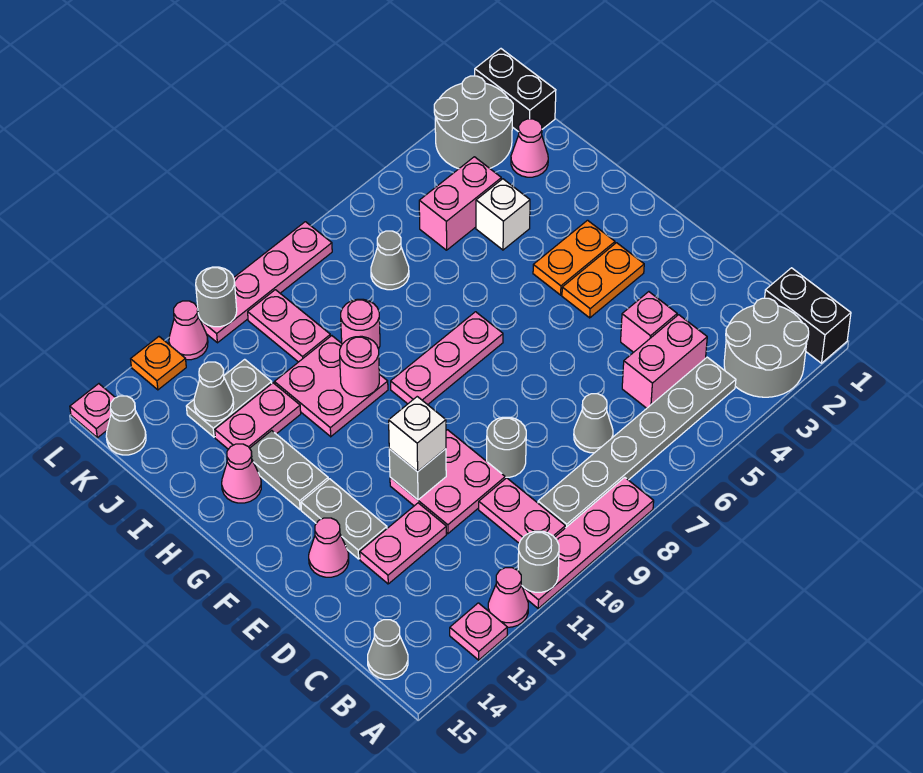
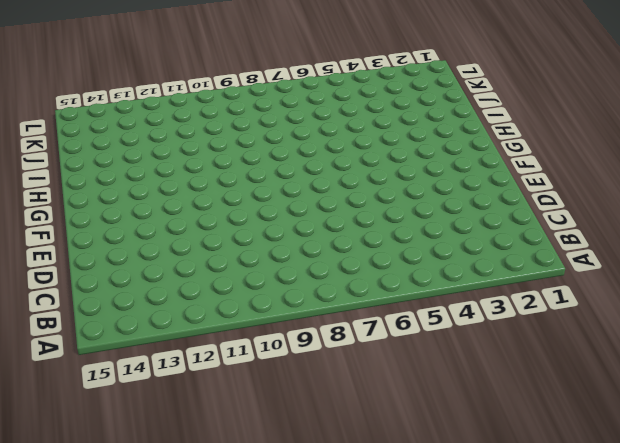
none -> black brick A1:B1 level 1
none -> grey round brick A2:B3 level 1
none -> pink plate A8:A11 level 1
none -> pink cone A12 level 1

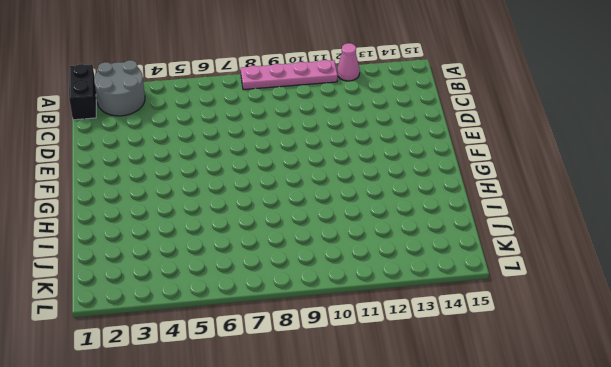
none -> pink plate A13 level 1
none -> grey plate B4:B9 level 1
none -> pink plate B10:C10 level 1
none -> grey cone B15 level 1

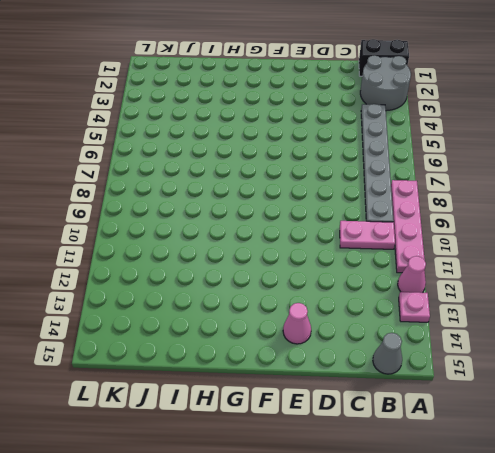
none -> pink brick C4:C5 level 1
none -> grey cone C7 level 1
none -> pink brick D4 level 1
none -> grey round brick D9 level 1

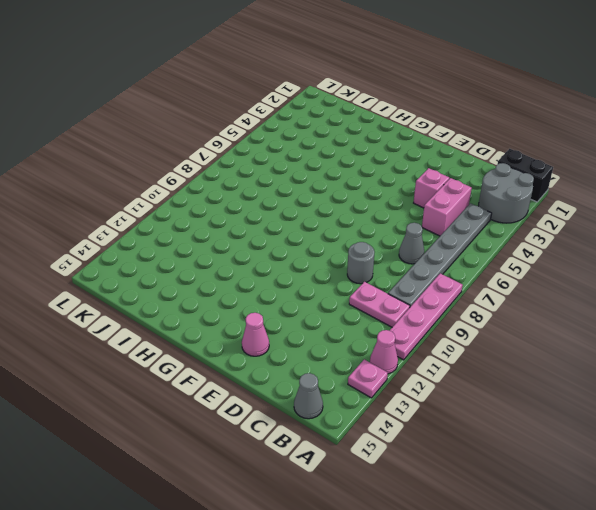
none -> pink plate D10:E11 level 1
none -> pink plate D12:D13 level 1
none -> grey plate E13:F13 level 1
none -> orange plate F3:F4 level 1

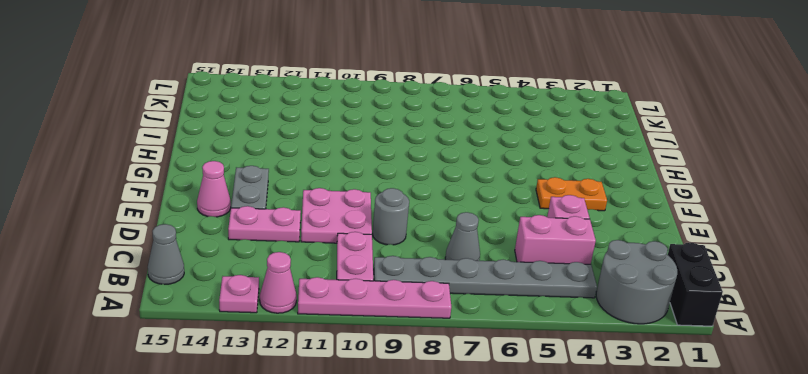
none -> orange plate G3:G4 level 1
none -> pink plate G7:G9 level 1
none -> grey plate G13:H13 level 1
none -> pink plate H10:I11 level 1

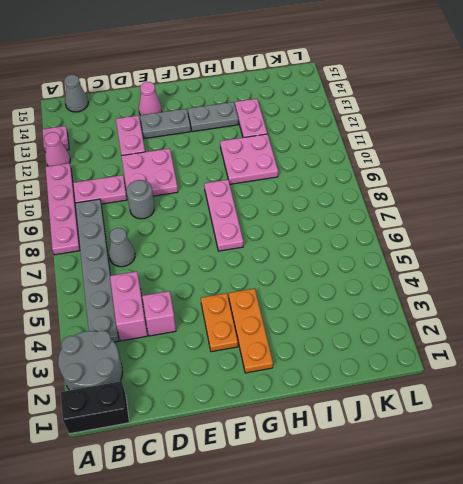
orange plate G2:G4 level 1 -> orange plate G3:G4 level 1
none -> pink cone H14 level 1
none -> white brick I4 level 1
none -> pink round brick I9 level 1
none -> pink cone J2 level 1

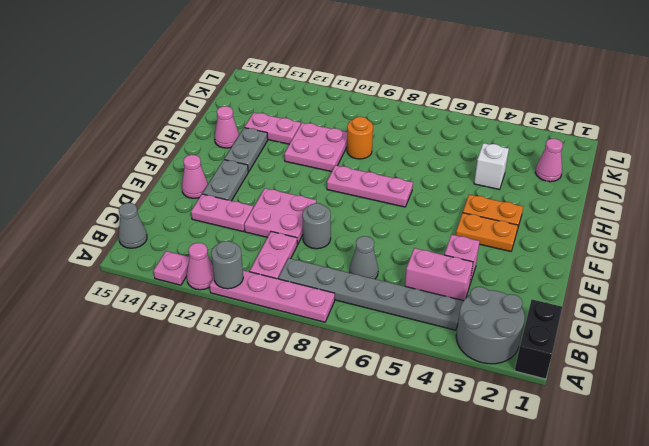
orange round brick I9 level 1 -> pink round brick I9 level 1
none -> pink brick J4:J5 level 1
none -> grey cone J7 level 1
none -> pink plate J10:K10 level 1
none -> grey plate J12:J13 level 1

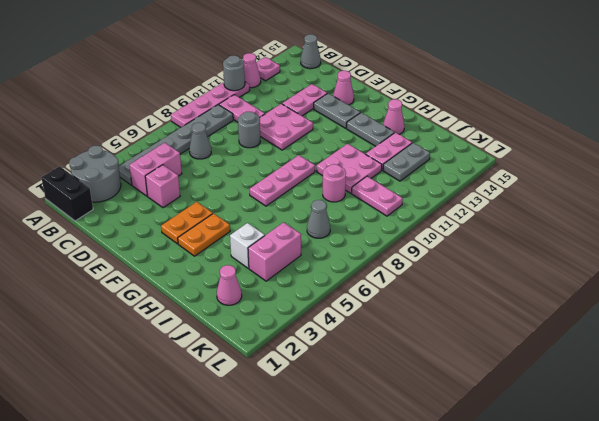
none -> black brick K1:L1 level 1
none -> grey round brick K2:L3 level 1
none -> grey cone K15 level 1
none -> pink plate L8:L11 level 1

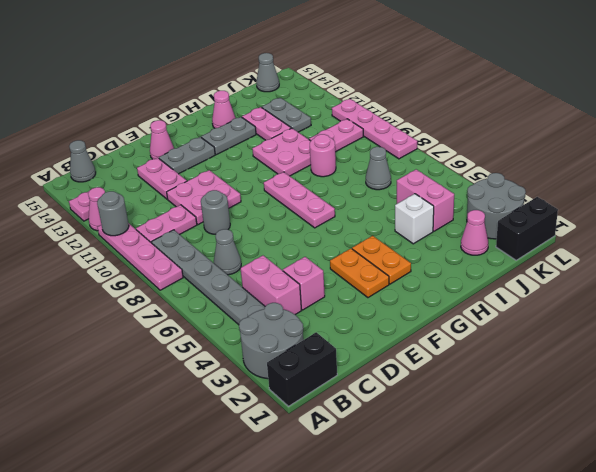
none -> pink cone L12 level 1
none -> orange plate L13 level 1
none -> pink plate L15 level 1
none -> grey brick E11 level 2

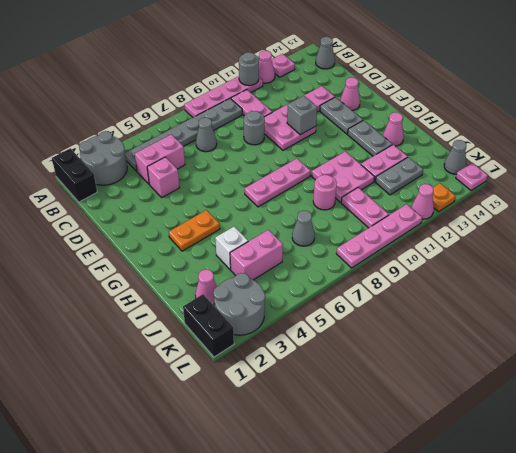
none -> orange plate F3:F4 level 1
none -> pink round brick H10 level 2
none -> grey cone J13 level 2
none -> grey round brick L11 level 2

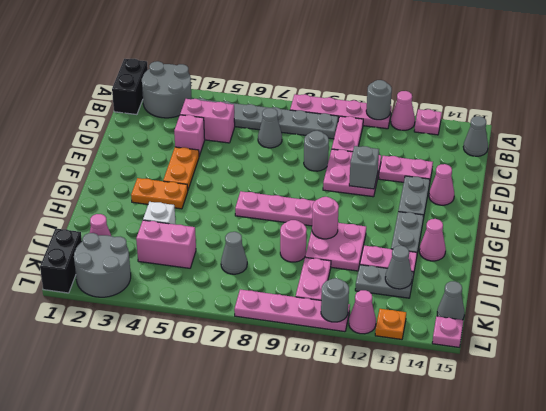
orange plate E4:F4 level 1 -> orange plate F3:F4 level 1
none -> white brick E11 level 3

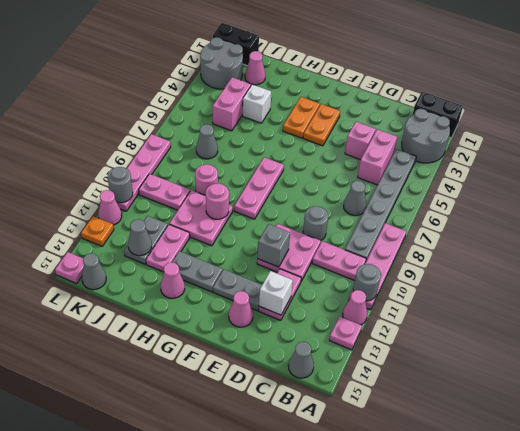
white brick D13 level 2 -> white brick E11 level 3

